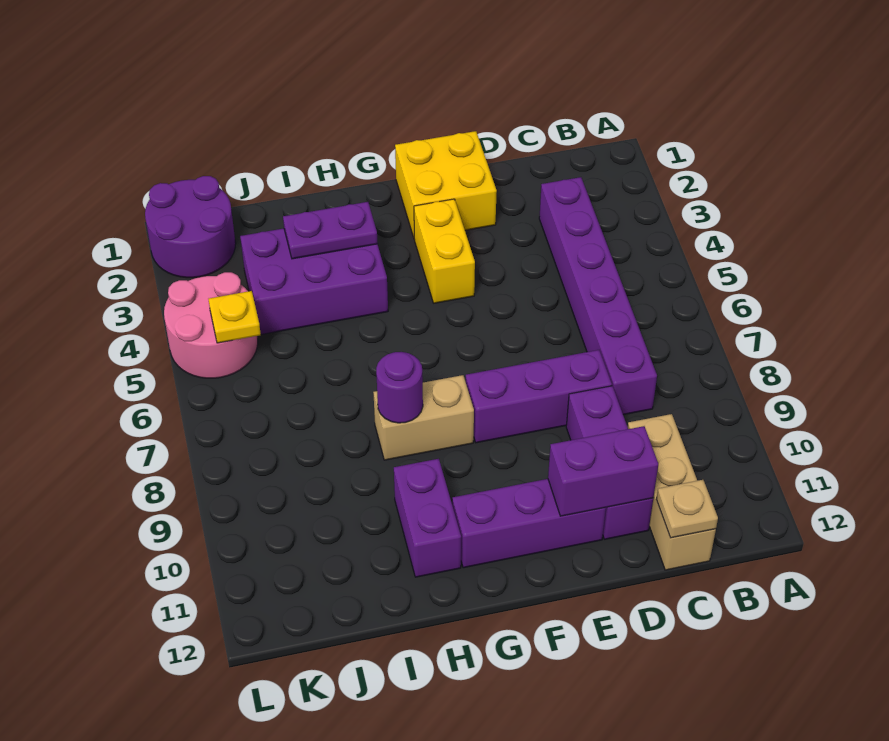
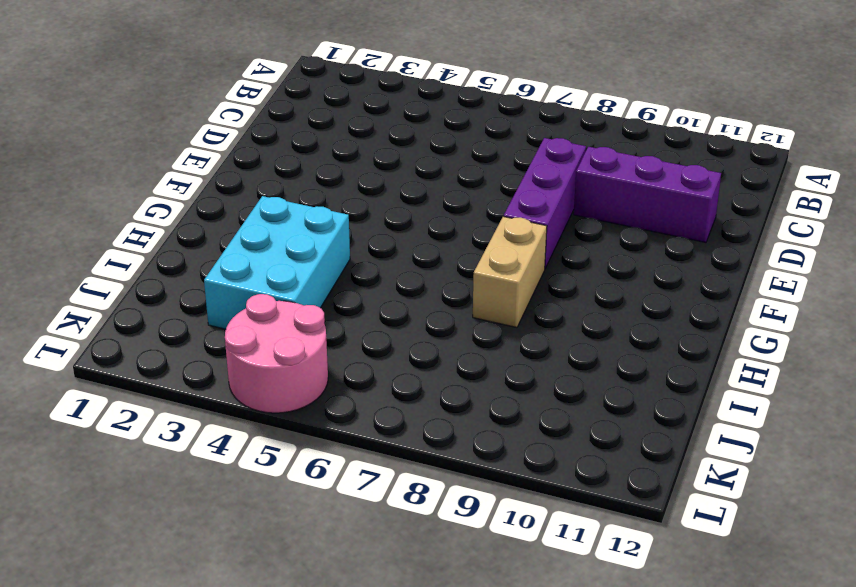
cyan brick H3:J4 level 1 -> purple brick H3:J4 level 1
none -> purple brick C3:C8 level 1
none -> tan brick C10:C12 level 1
none -> yellow brick E1:F2 level 1

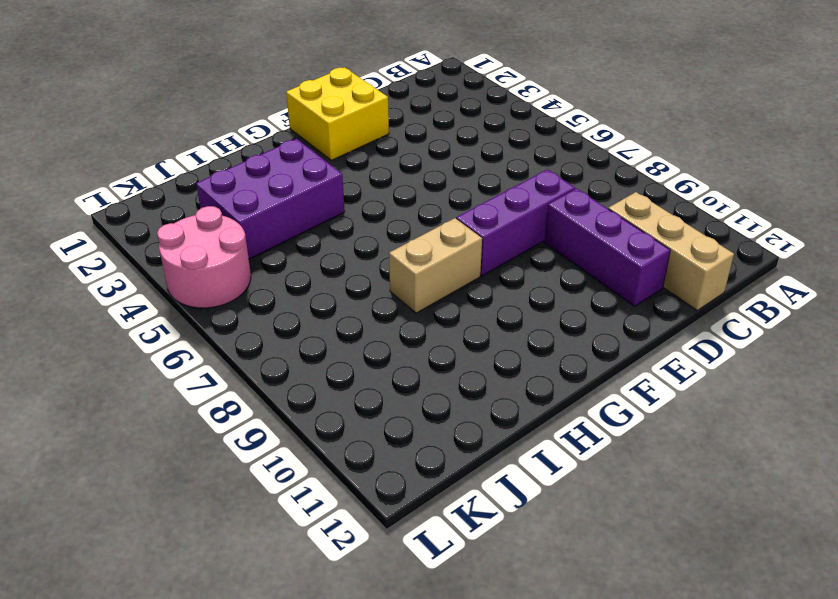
none -> purple brick C3:C8 level 1
none -> purple brick E11:G11 level 1
none -> yellow brick F3:F4 level 1

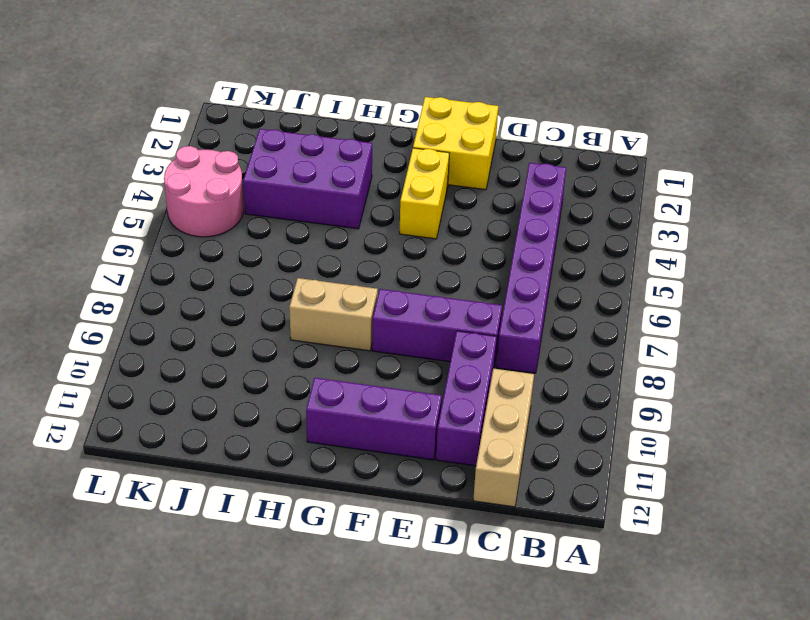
none -> purple brick H10:H11 level 1
none -> purple round brick K1:L2 level 1
none -> tan plate C12 level 2

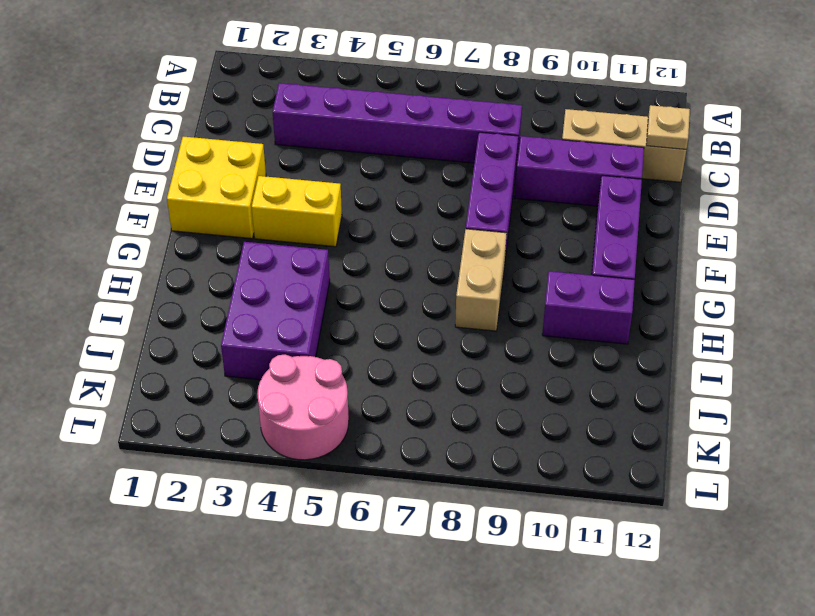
none -> purple round brick K1:L2 level 1
none -> purple brick D11:E11 level 2
none -> purple plate H3:I3 level 2

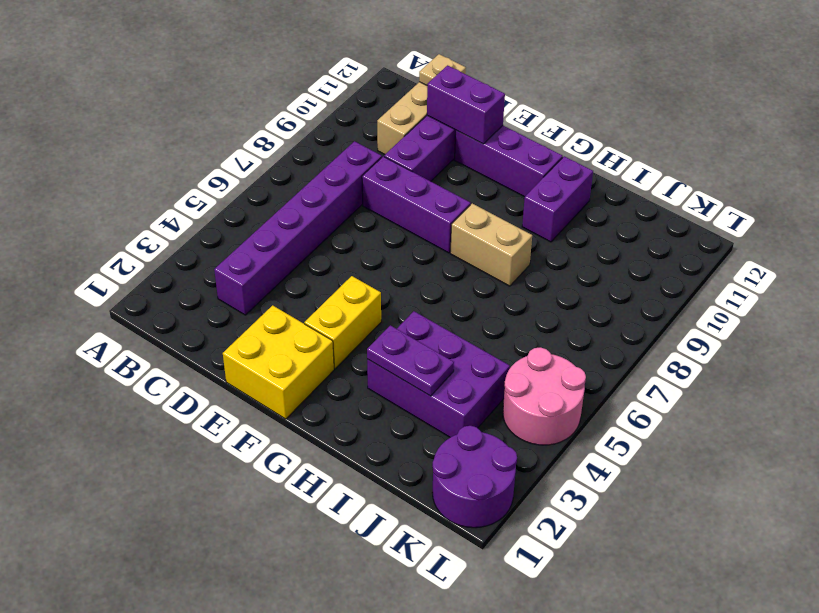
none -> purple round brick H8 level 2
none -> yellow plate K5 level 2

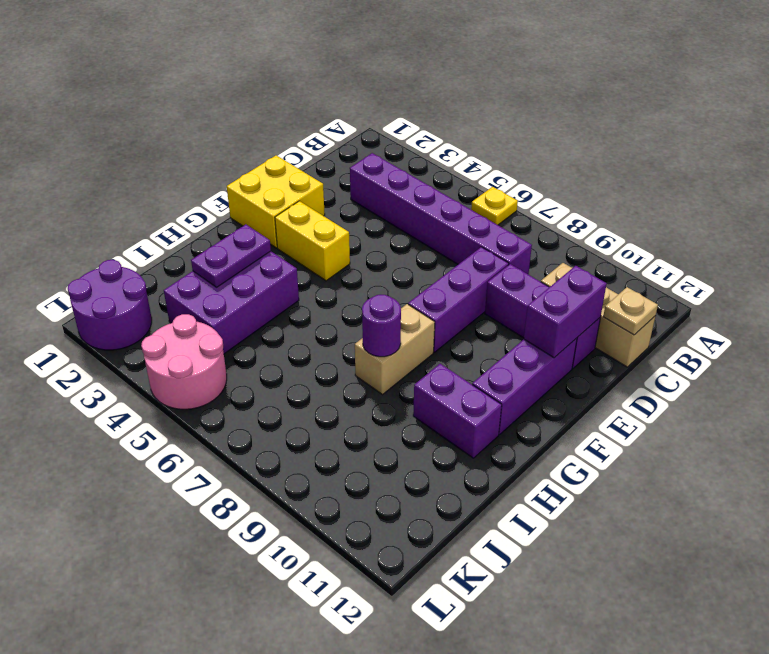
yellow plate A6 level 1 -> yellow plate K5 level 2

